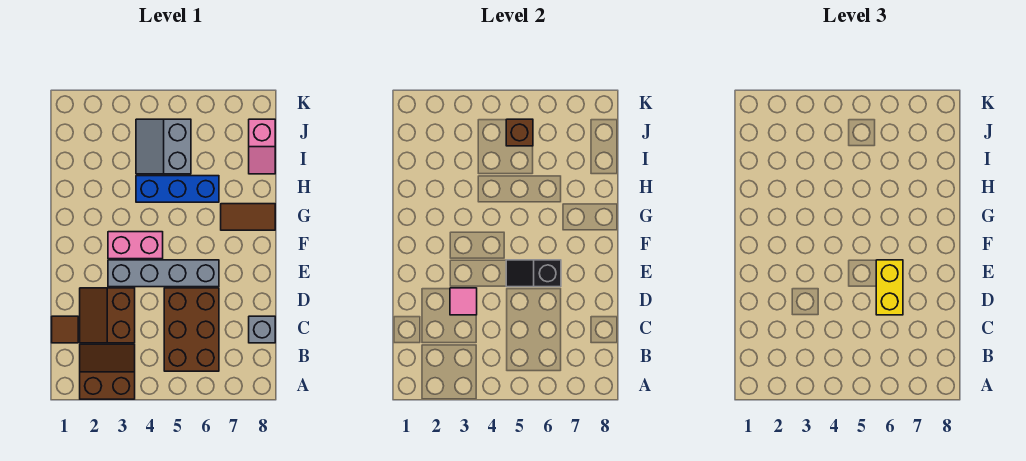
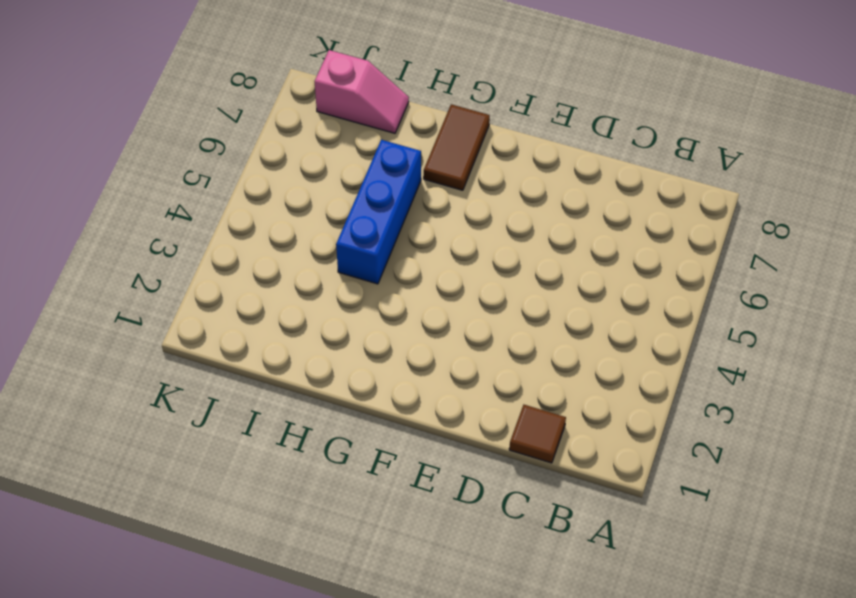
none -> brown slope A2:B3 level 1 top A
none -> brown brick B5:D6 level 1
none -> brown slope C2:D3 level 1 top 3

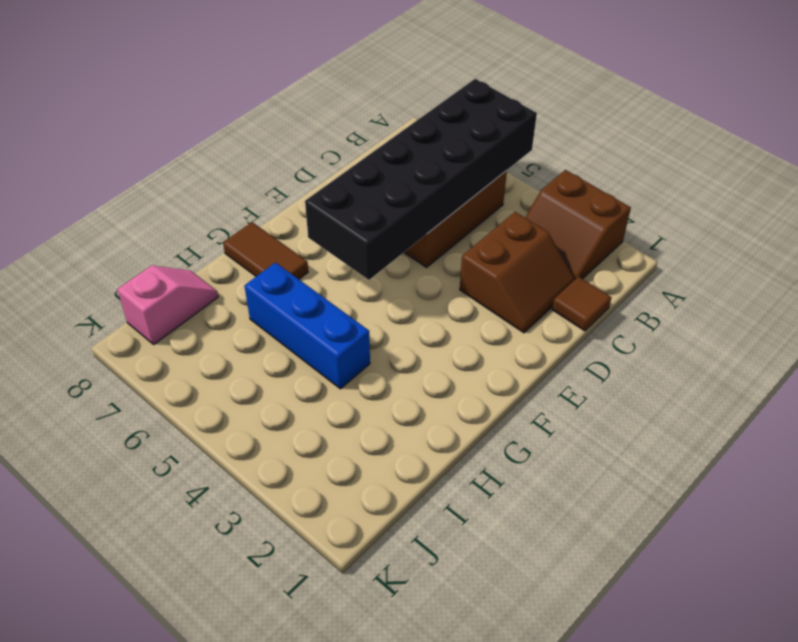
black brick A5:F6 level 2 -> black slope E5:E6 level 2 top 6
none -> grey brick C8 level 1
none -> grey brick E3:E6 level 1
none -> pink brick F3:F4 level 1

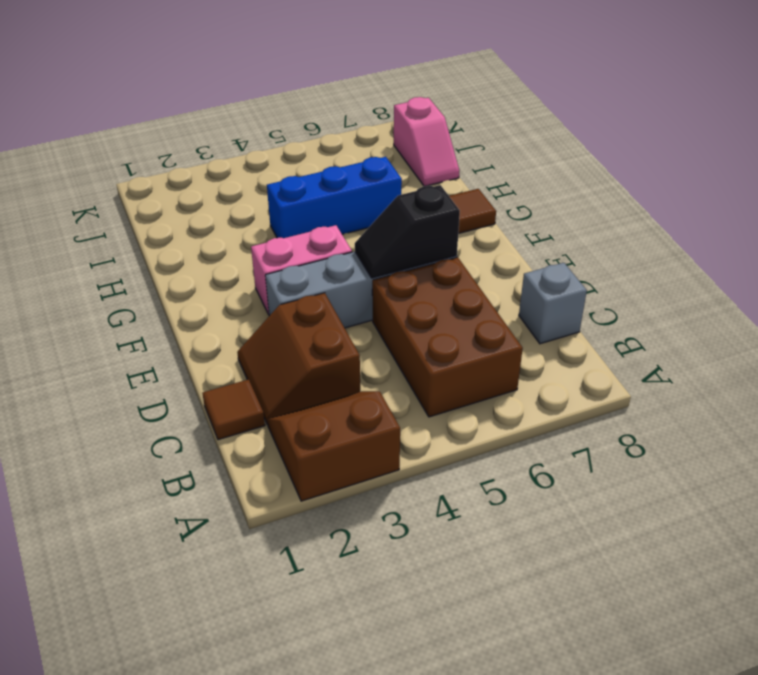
none -> grey slope I4:J5 level 1 top 5
none -> pink tile D3 level 2
none -> brown brick J5 level 2

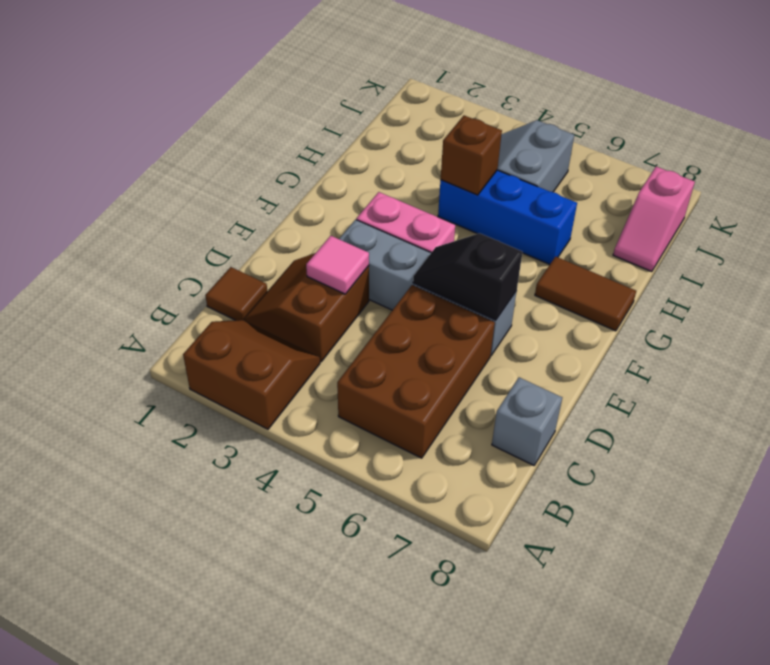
brown brick H4 level 2 -> brown brick J5 level 2
none -> yellow brick D6:E6 level 3

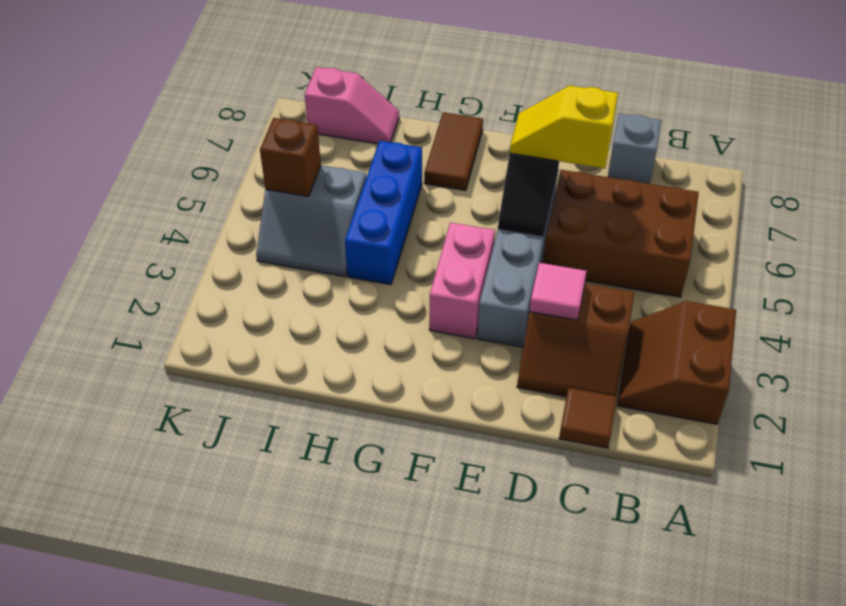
yellow slope D6:E6 level 3 top D -> yellow brick D6:E6 level 3

